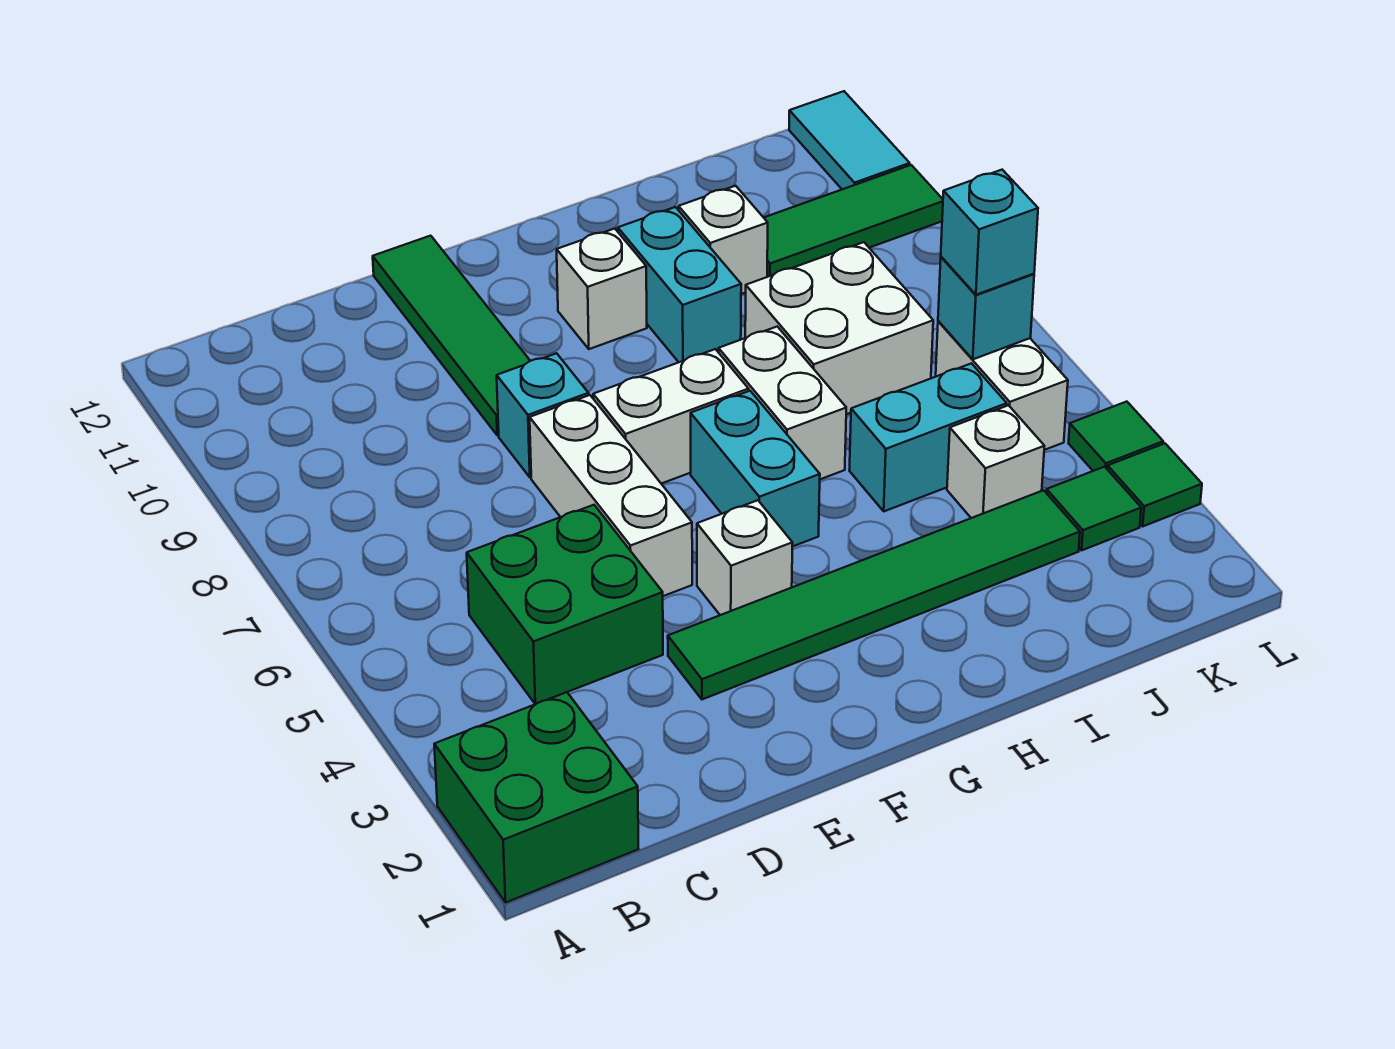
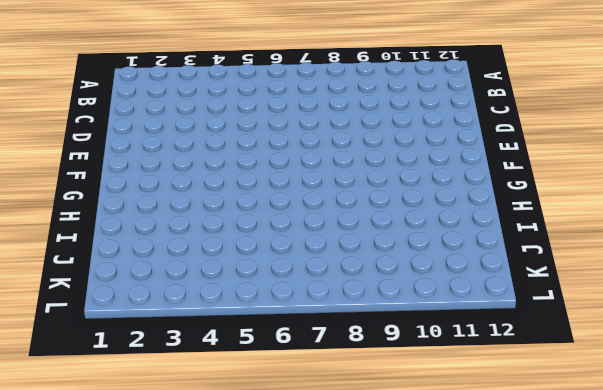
none -> green brick A1:B2 level 1
none -> green brick C4:D5 level 1
none -> green tile E3:J3 level 1

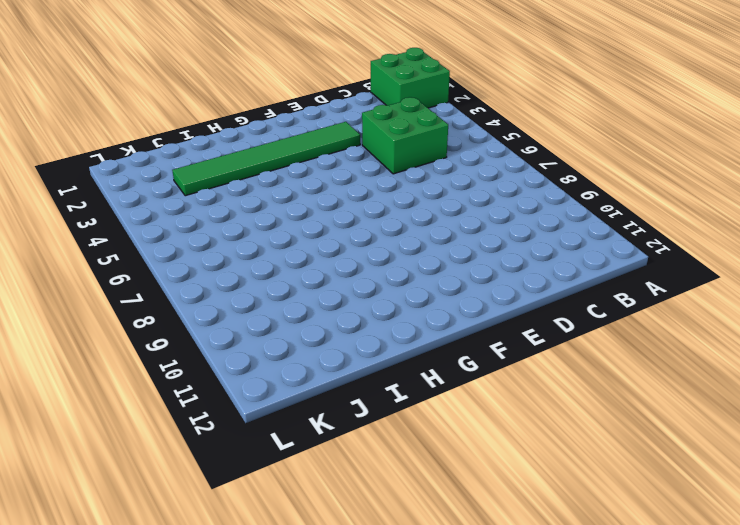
none -> white brick E5:E7 level 1
none -> cyan brick E8 level 1
none -> green tile E9:E12 level 1

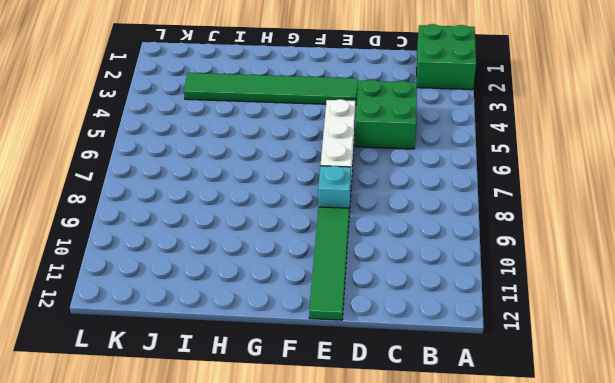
none -> white brick F4 level 1
none -> white brick F7:G7 level 1
none -> cyan brick G5:G6 level 1

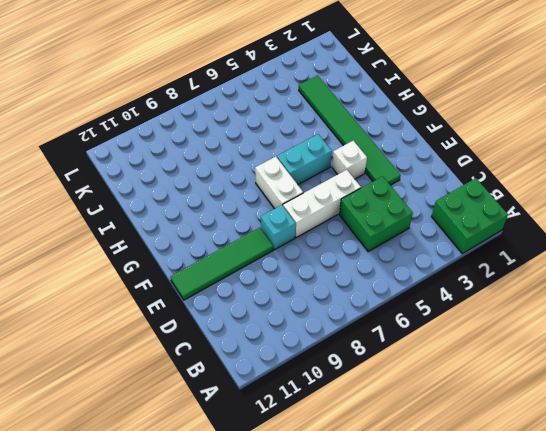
none -> white brick G10 level 1
none -> white brick H6:H7 level 1
none -> cyan brick H9:H10 level 1

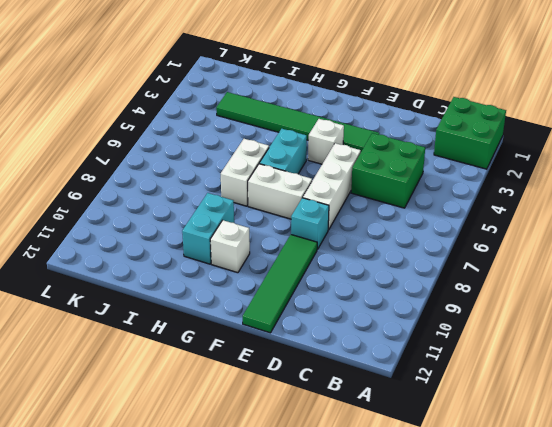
none -> cyan brick I5:J5 level 1
none -> white brick I7:J8 level 1
none -> white brick I10 level 1

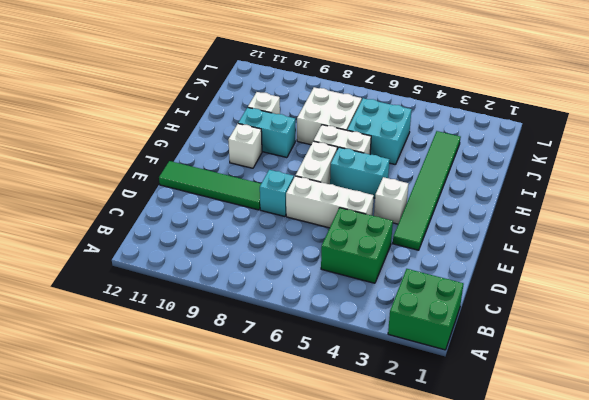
cyan brick I5:J6 level 1 -> cyan brick I5:J5 level 1
none -> white brick J4 level 1
none -> green tile J10:L10 level 1
none -> green tile K3 level 1

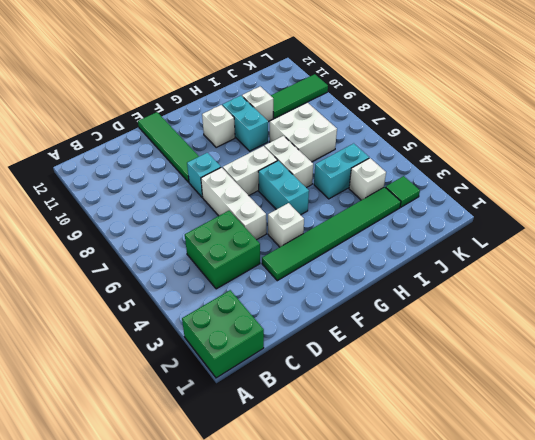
none -> white brick K5:K6 level 1
none -> green tile L3 level 1
none -> green tile L4 level 1

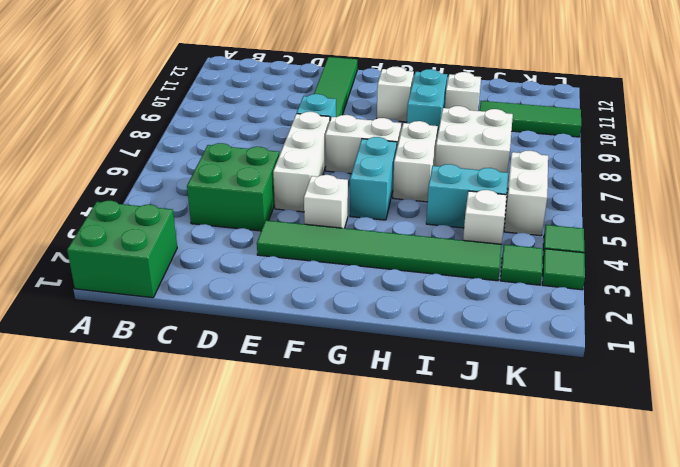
none -> cyan tile L11:L12 level 1
none -> cyan brick K6 level 2
none -> cyan brick K6 level 3

